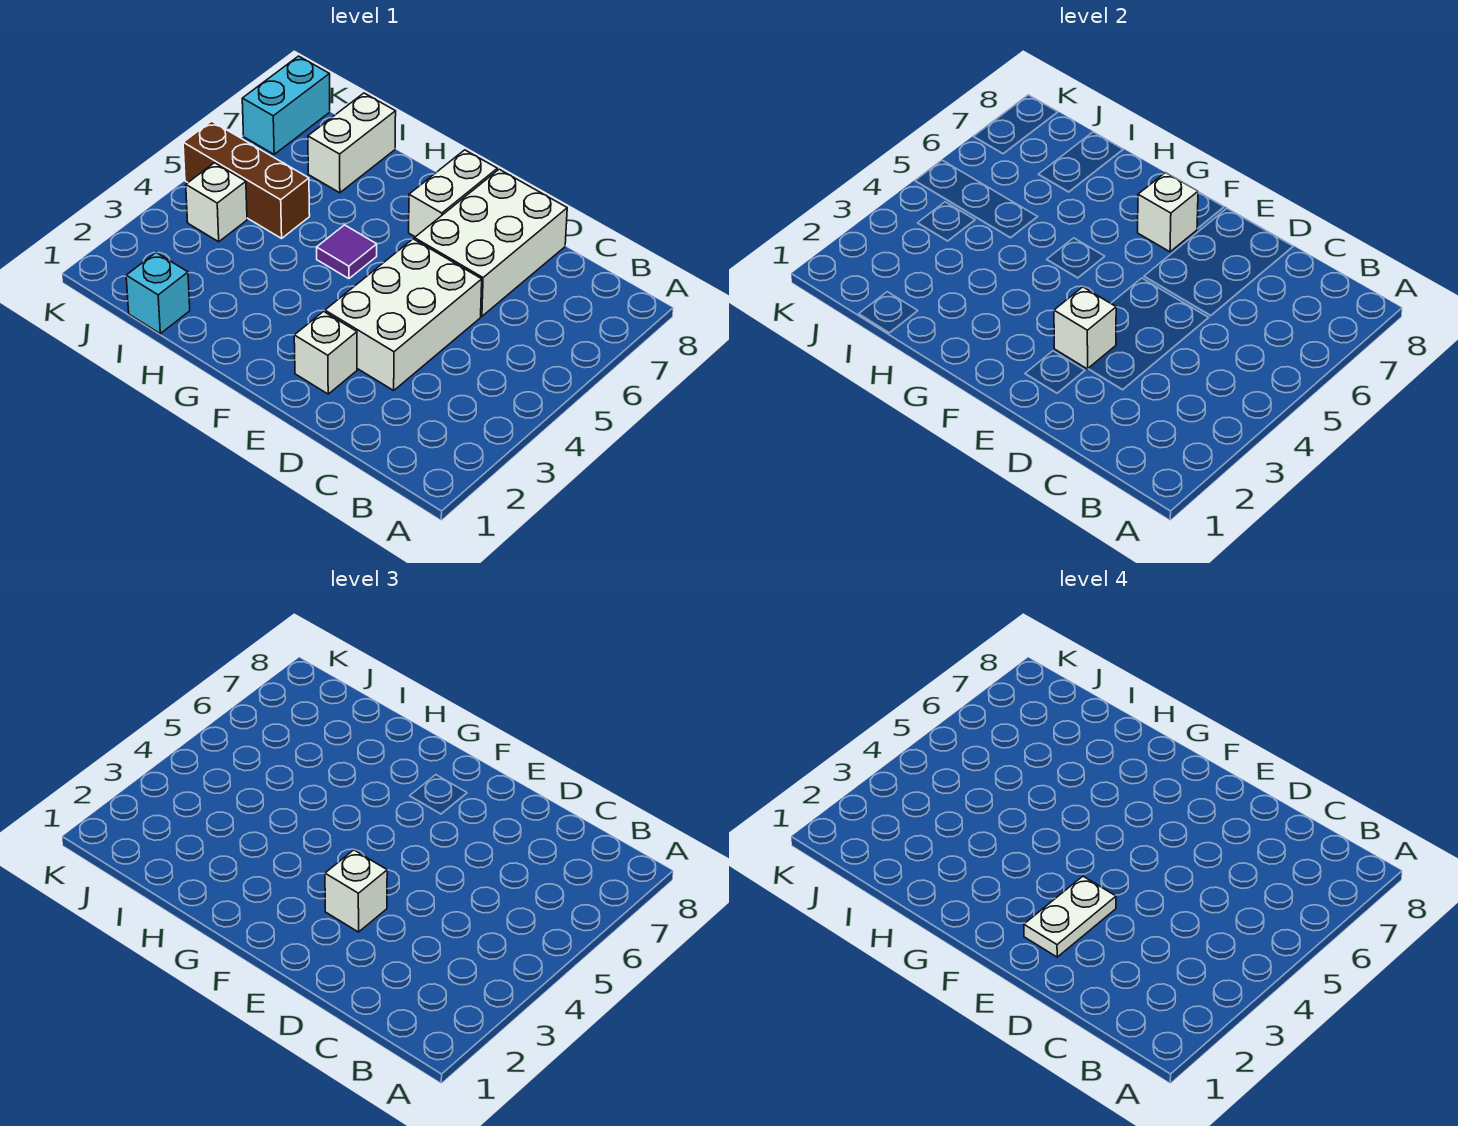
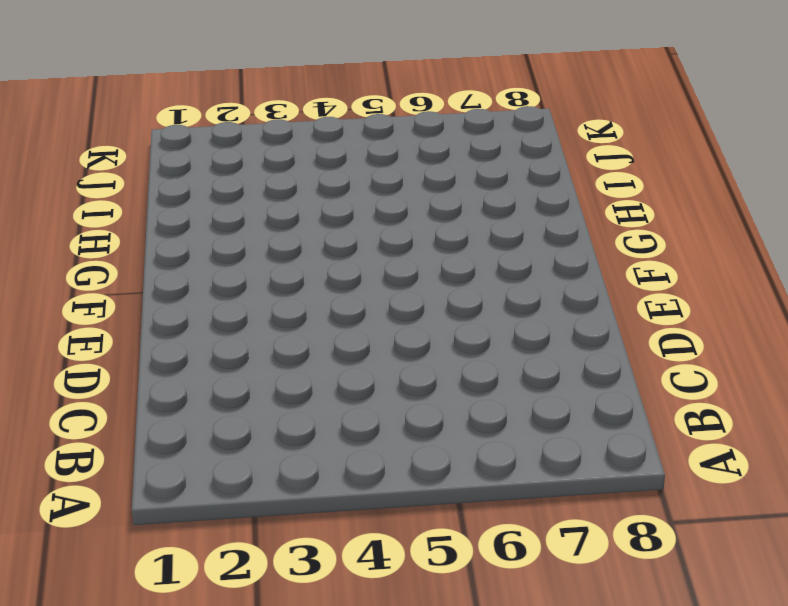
none -> white brick D3:E5 level 1
none -> white brick D6:E8 level 1
none -> white brick E2 level 1

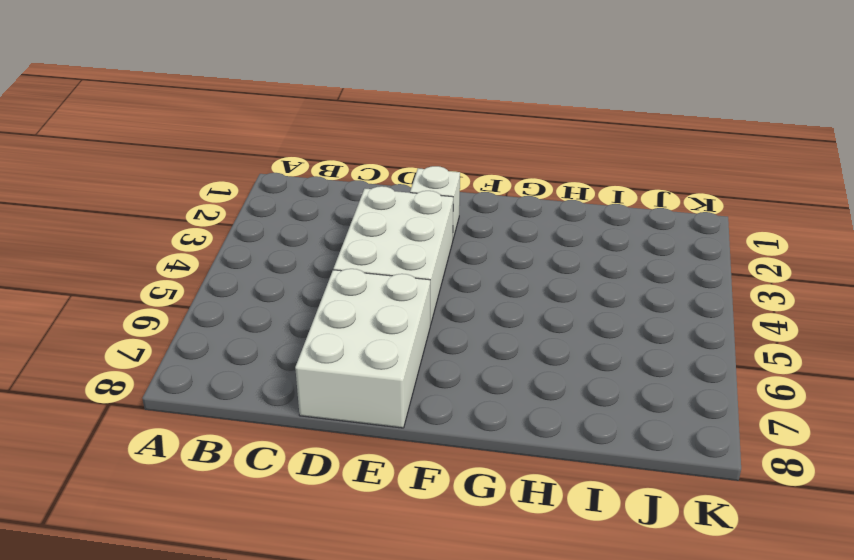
none -> white brick F7:F8 level 1
none -> purple tile G5 level 1
none -> cyan brick I1 level 1

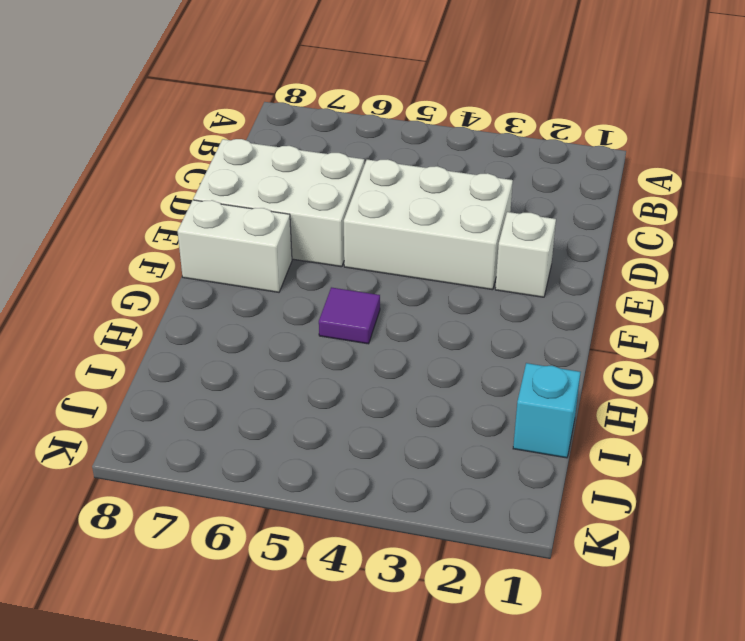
none -> brown brick I5:K5 level 1
none -> white brick I7:I8 level 1
none -> white brick J4 level 1

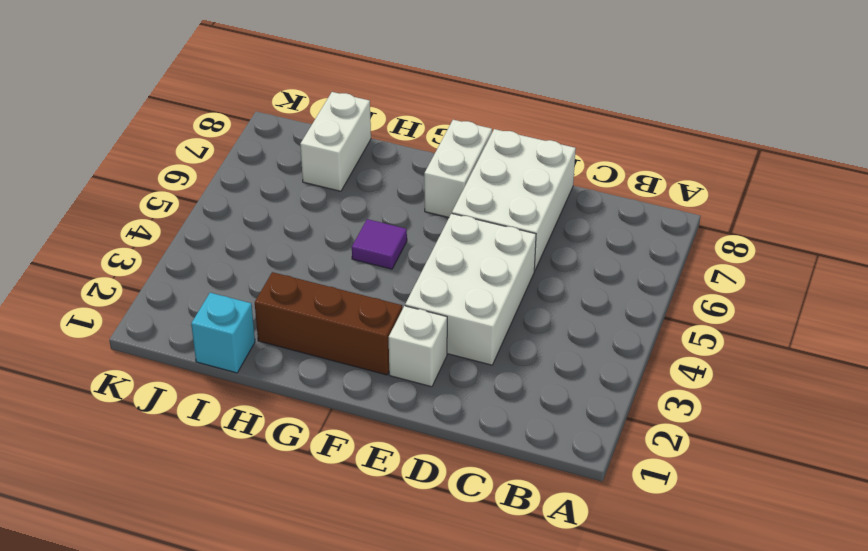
brown brick F2:H2 level 1 -> brown brick I5:K5 level 1
none -> white brick J4 level 1
none -> cyan brick K7:K8 level 1
none -> white brick E3 level 2

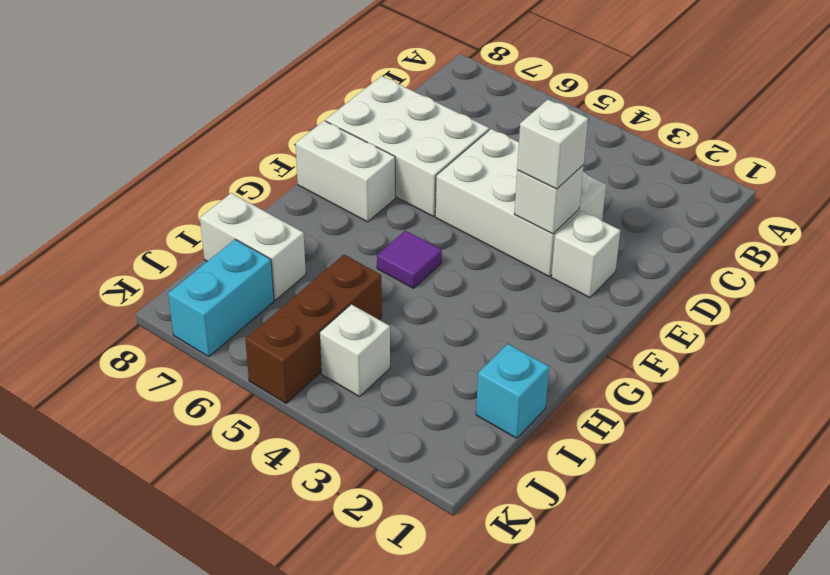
cyan brick J7:K7 level 1 -> cyan brick K7:K8 level 1
none -> white brick F7 level 2
none -> white plate E2:E3 level 4

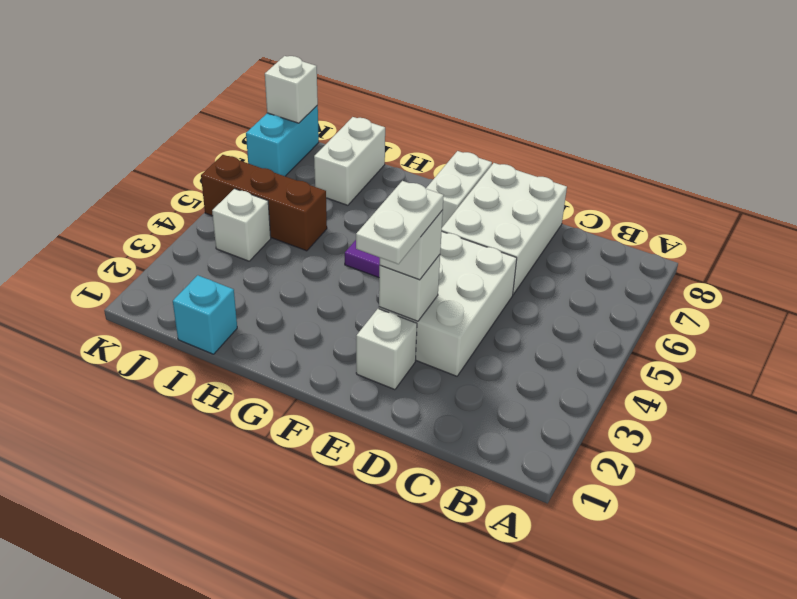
white brick K8 level 2 -> white brick F7 level 2

